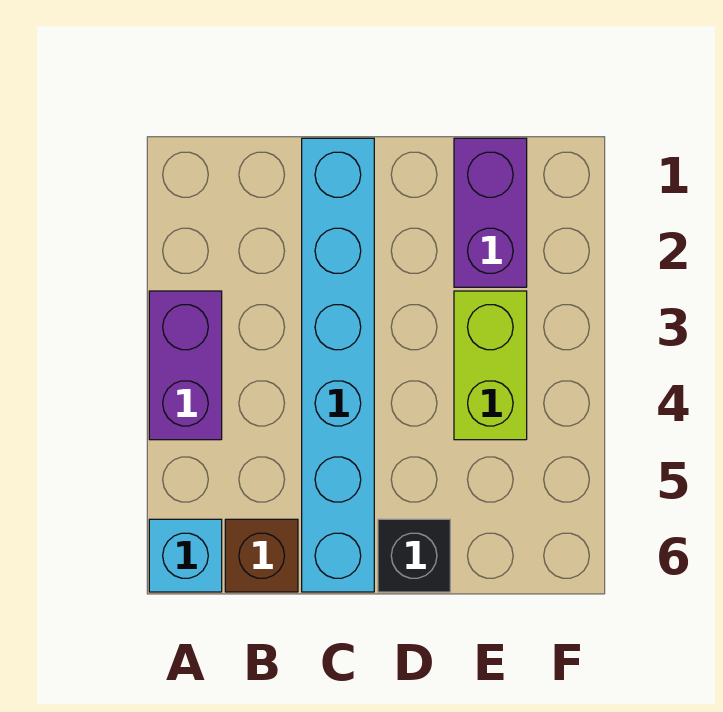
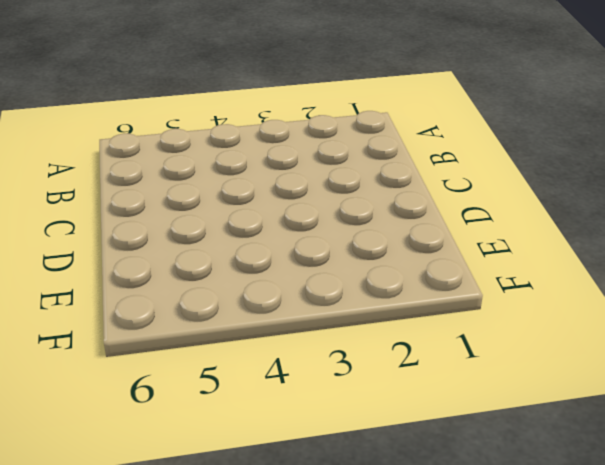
none -> purple brick A3:A4 level 1
none -> cyan brick A6 level 1

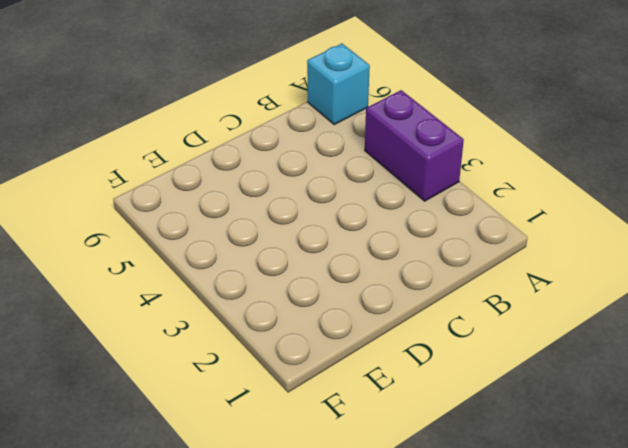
none -> brown brick B6 level 1
none -> cyan brick C1:C6 level 1

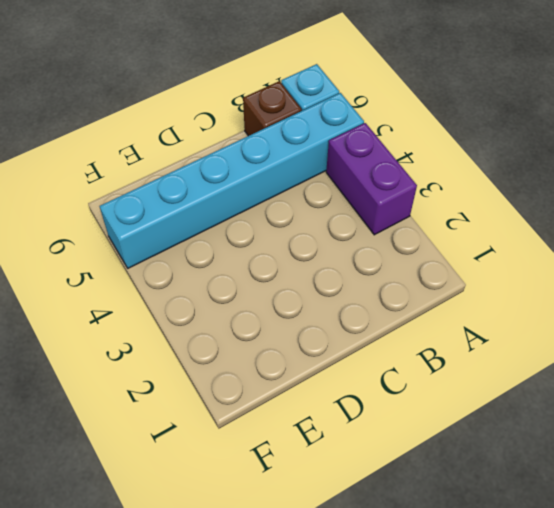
cyan brick A5:F5 level 1 -> cyan brick C1:C6 level 1
none -> black brick D6 level 1
none -> purple brick E1:E2 level 1

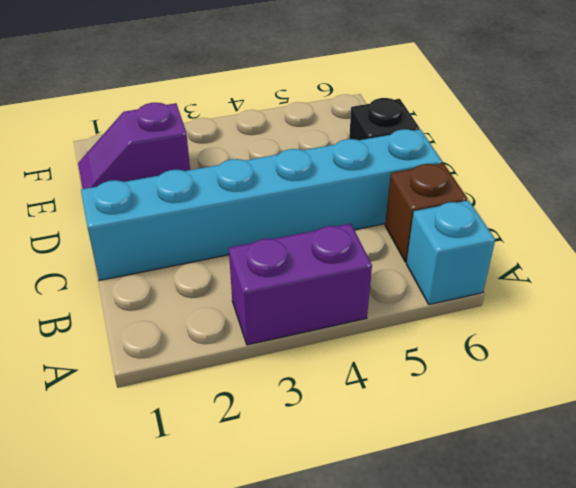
purple slope E1:E2 level 1 top 2 -> purple brick E1:E2 level 1
none -> lime brick E3:E4 level 1

